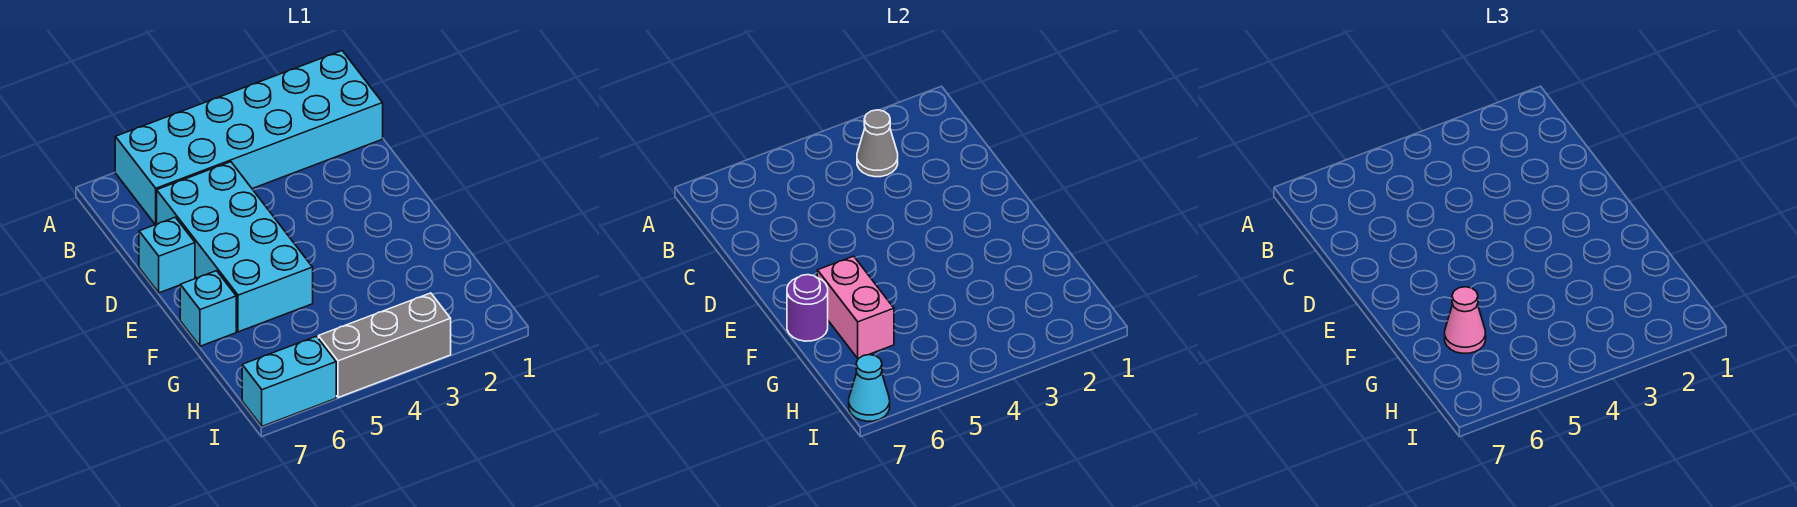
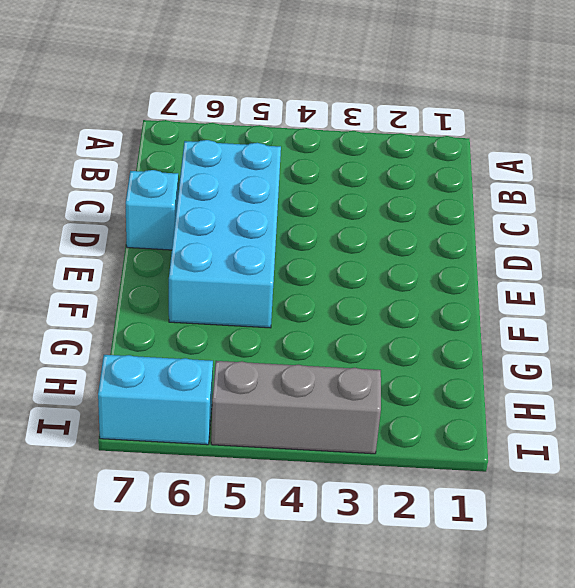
none -> cyan brick A1:B6 level 1
none -> cyan brick F7 level 1

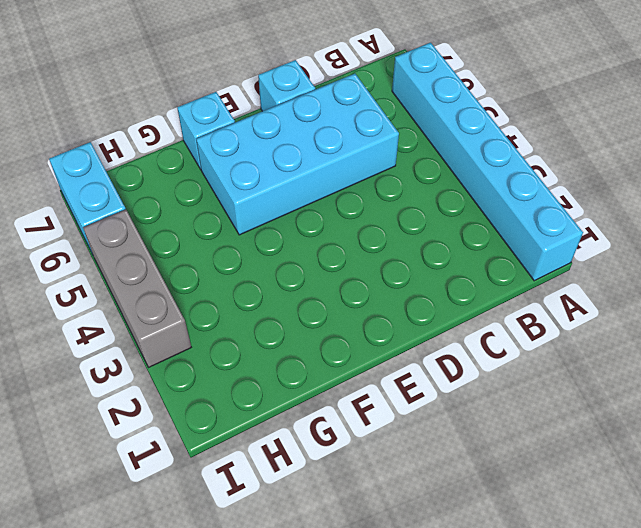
cyan brick A1:A6 level 1 -> cyan brick A1:B6 level 1
none -> grey cone B3 level 2
none -> pink brick F6:G6 level 2

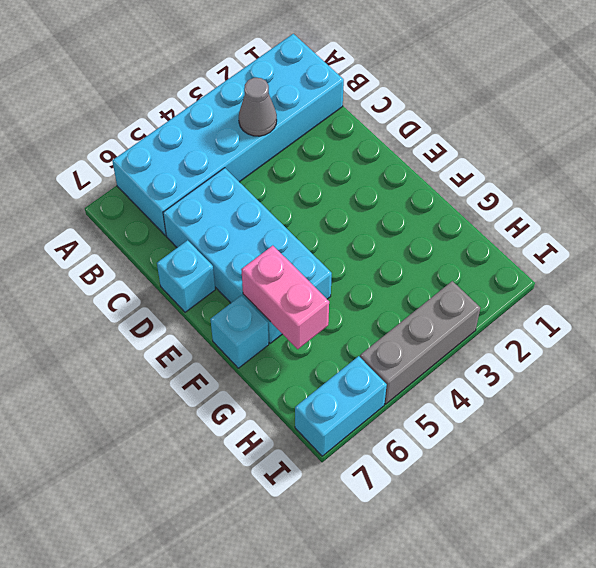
none -> purple round brick F7 level 2
none -> cyan cone I7 level 2

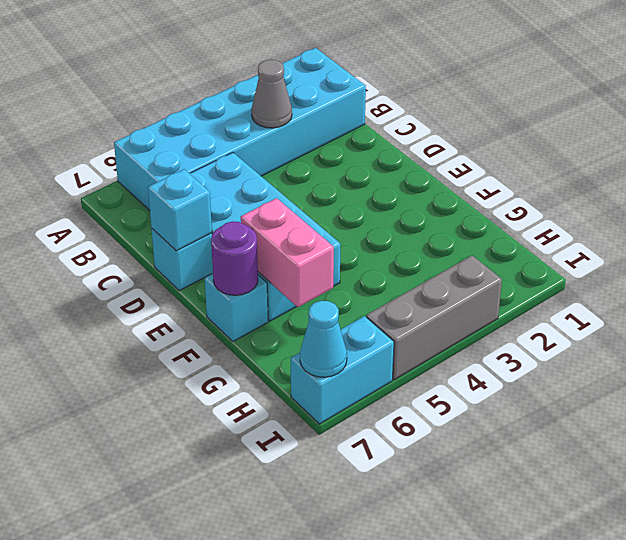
cyan brick D7 level 2 -> none
none -> pink cone G6 level 3

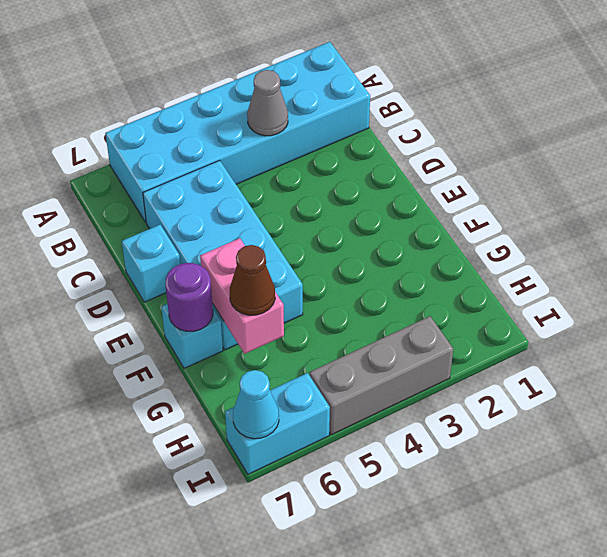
brown cone G6 level 3 -> pink cone G6 level 3

